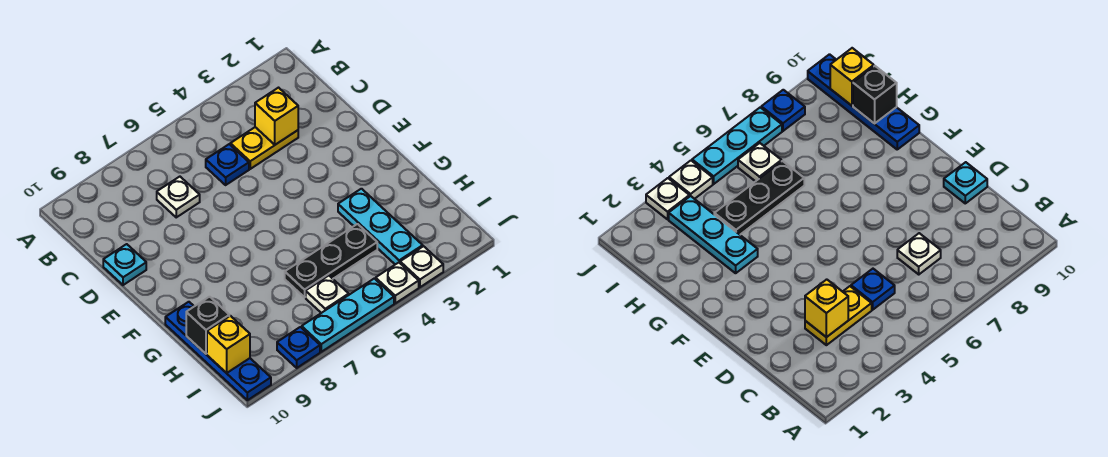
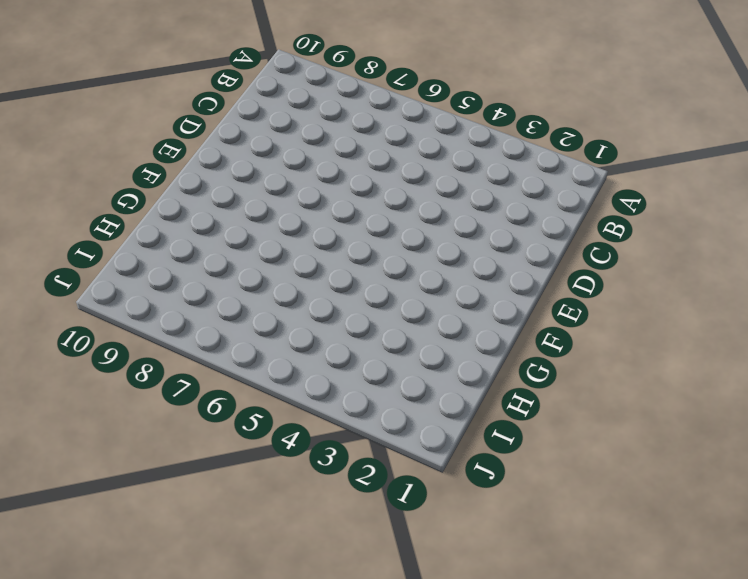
none -> yellow plate C3:C4 level 1
none -> blue plate C5 level 1
none -> white plate C7 level 1

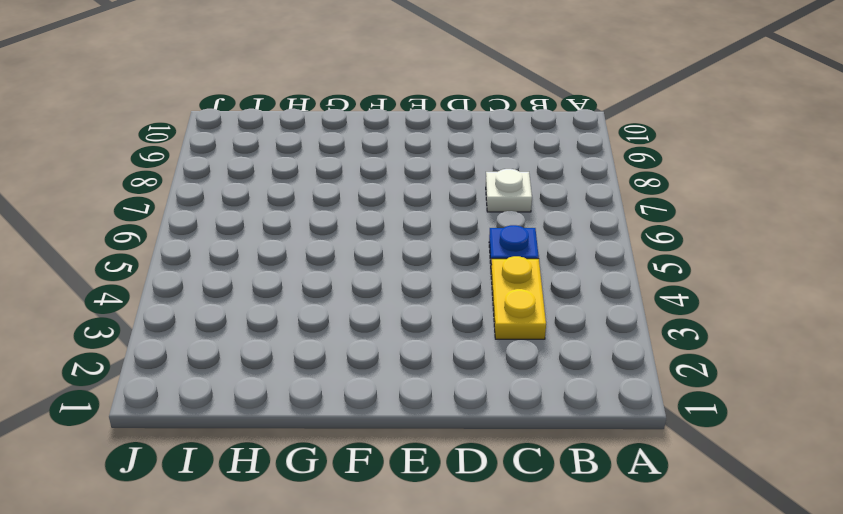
none -> cyan plate D10 level 1
none -> cyan plate G3:I3 level 1
none -> blue plate G10:J10 level 1

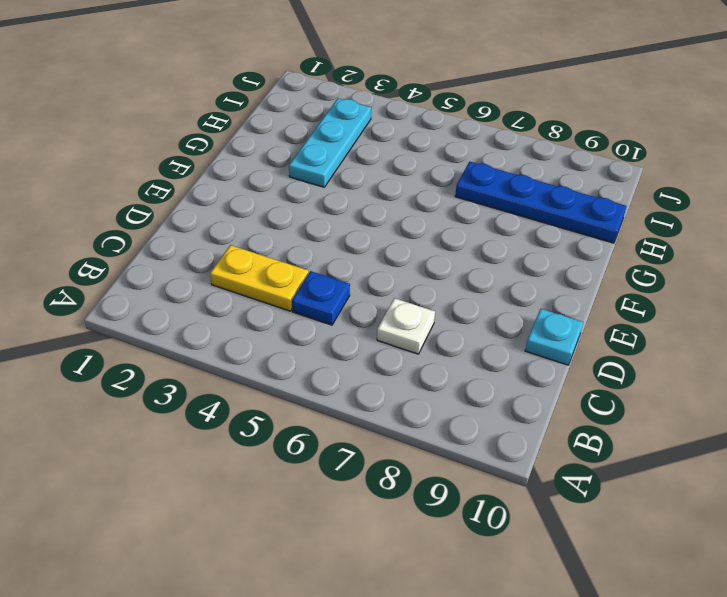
blue plate H7:H10 level 1 -> blue plate G10:J10 level 1
none -> black plate H4:H6 level 1
none -> white plate I6 level 1
none -> white plate J3 level 1

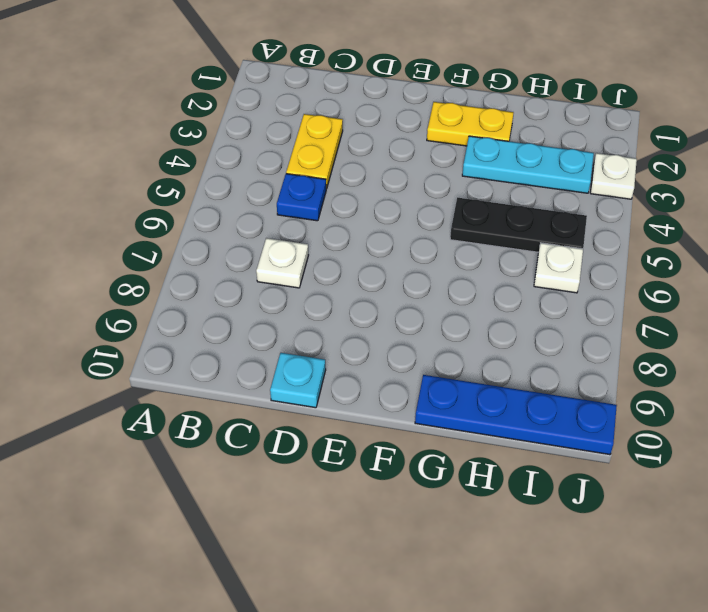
yellow plate F2:G2 level 1 -> none
black plate G5:I5 level 1 -> black plate H4:H6 level 1
none -> white plate J4 level 1
none -> cyan plate J5:J7 level 1
none -> blue plate J8 level 1

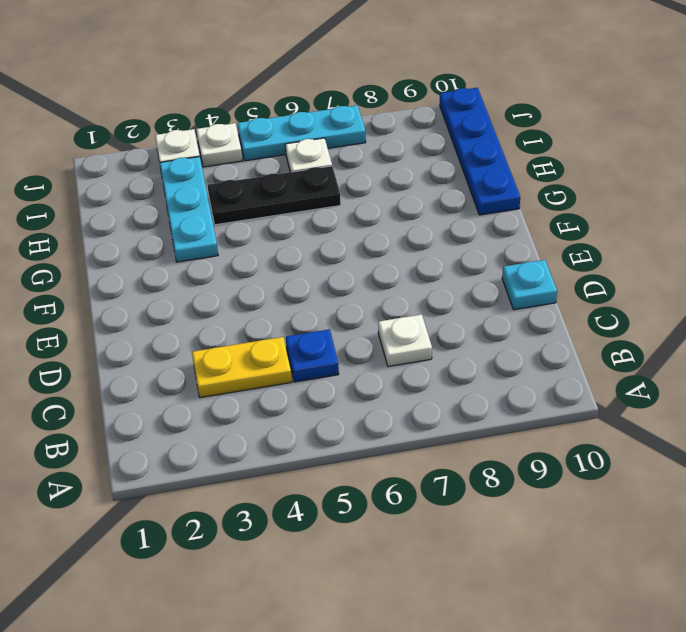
none -> blue plate J8 level 1
none -> yellow brick C3 level 2
none -> black brick H10 level 2

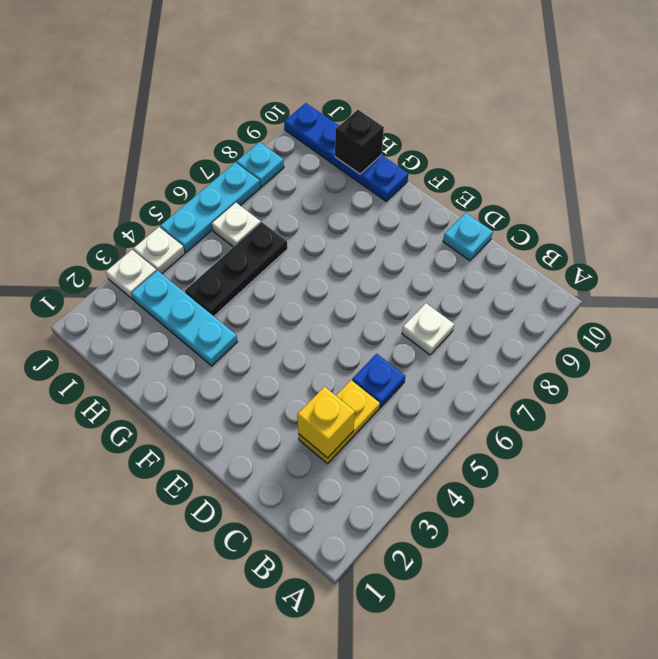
cyan plate J8 level 1 -> blue plate J8 level 1
none -> yellow brick I10 level 2

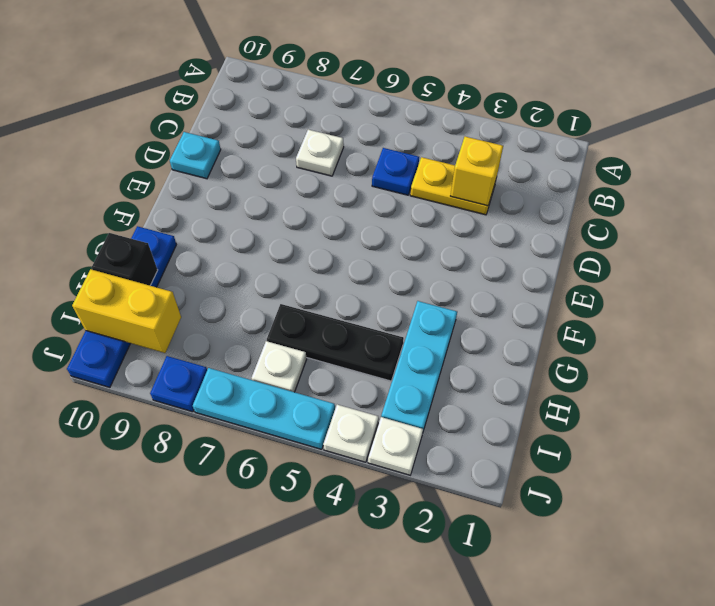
yellow brick I9:I10 level 2 -> yellow brick I10 level 2

